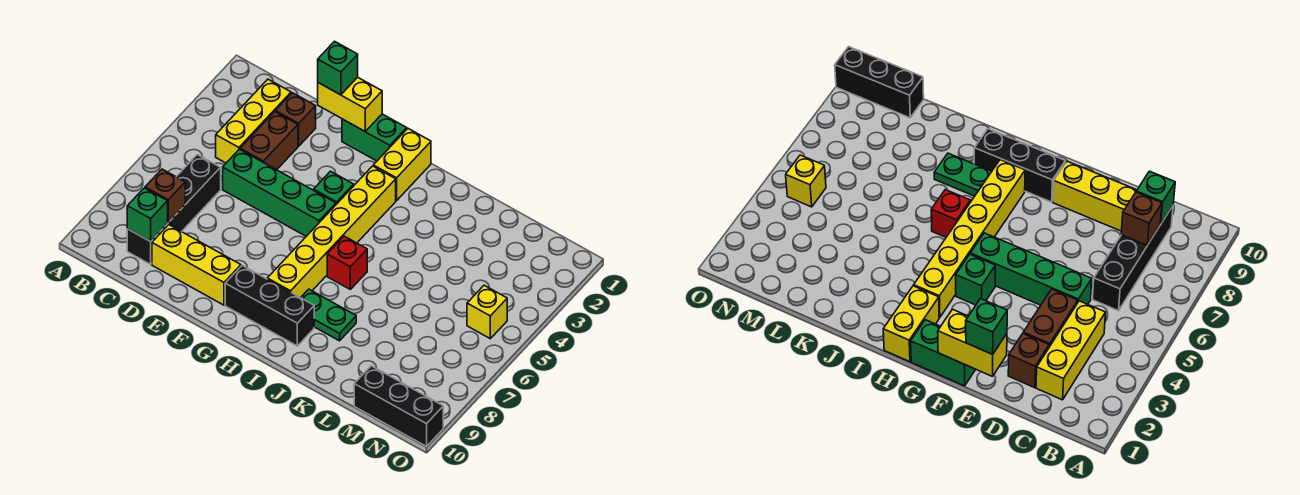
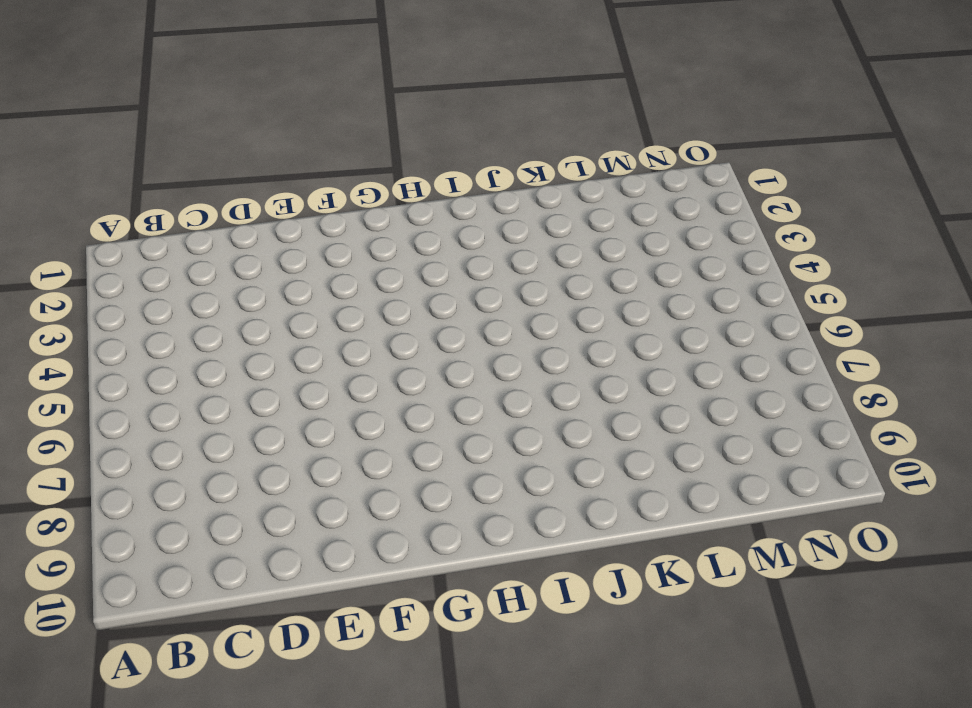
none -> yellow brick C2:C4 level 1
none -> black brick C6:C9 level 1
none -> brown brick D2 level 1

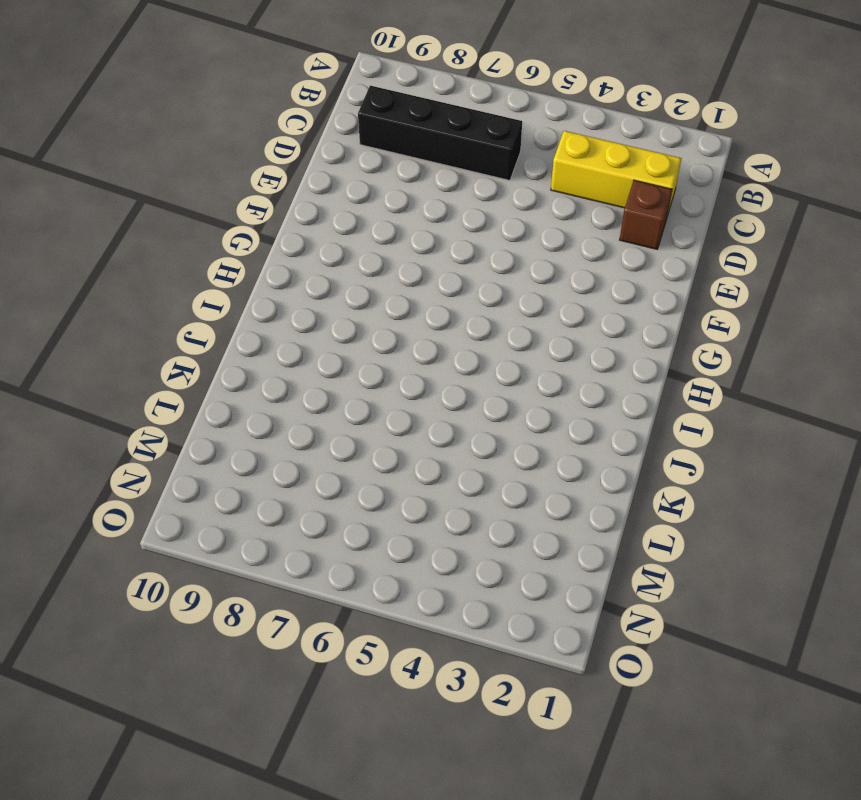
none -> brown brick D3:D4 level 1
none -> green brick D5:G5 level 1
none -> yellow brick D9:F9 level 1

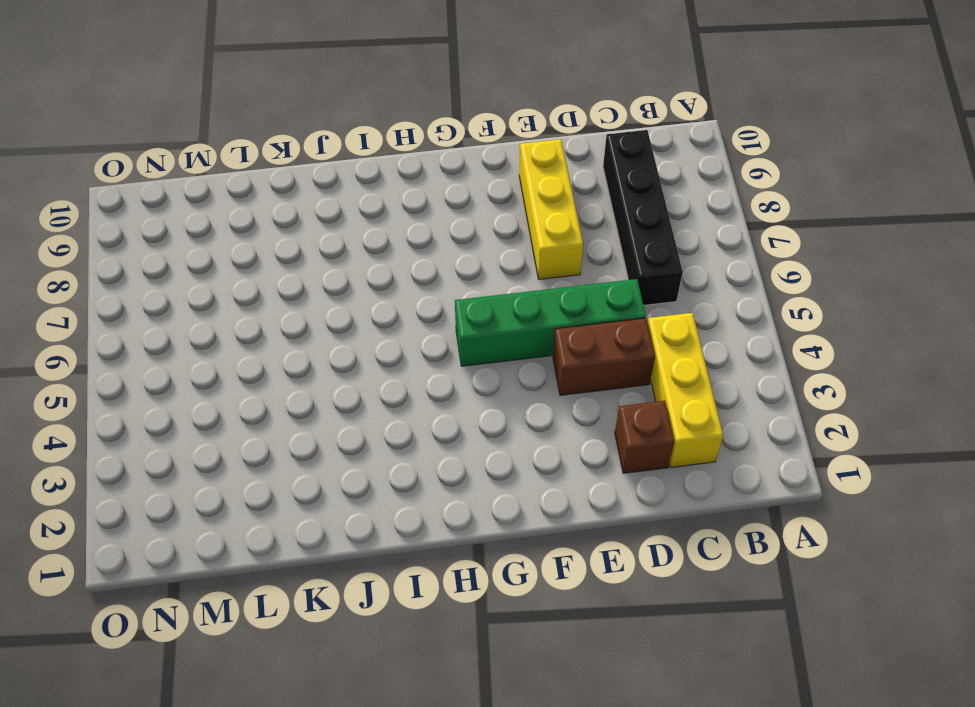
brown brick D4:E4 level 1 -> brown brick D3:D4 level 1
yellow brick E7:E9 level 1 -> yellow brick D9:F9 level 1
none -> green brick F1:G1 level 1
none -> green brick G4 level 1
none -> black brick G9:I9 level 1

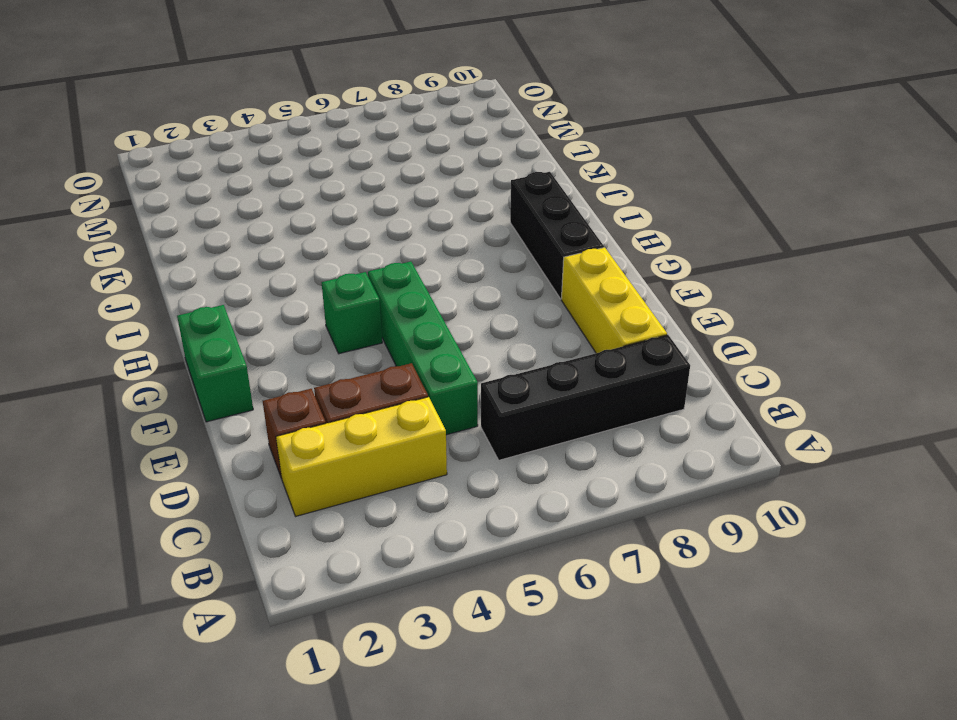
none -> yellow brick H1:H2 level 1
none -> yellow brick H3:H8 level 1
none -> red brick I6 level 1

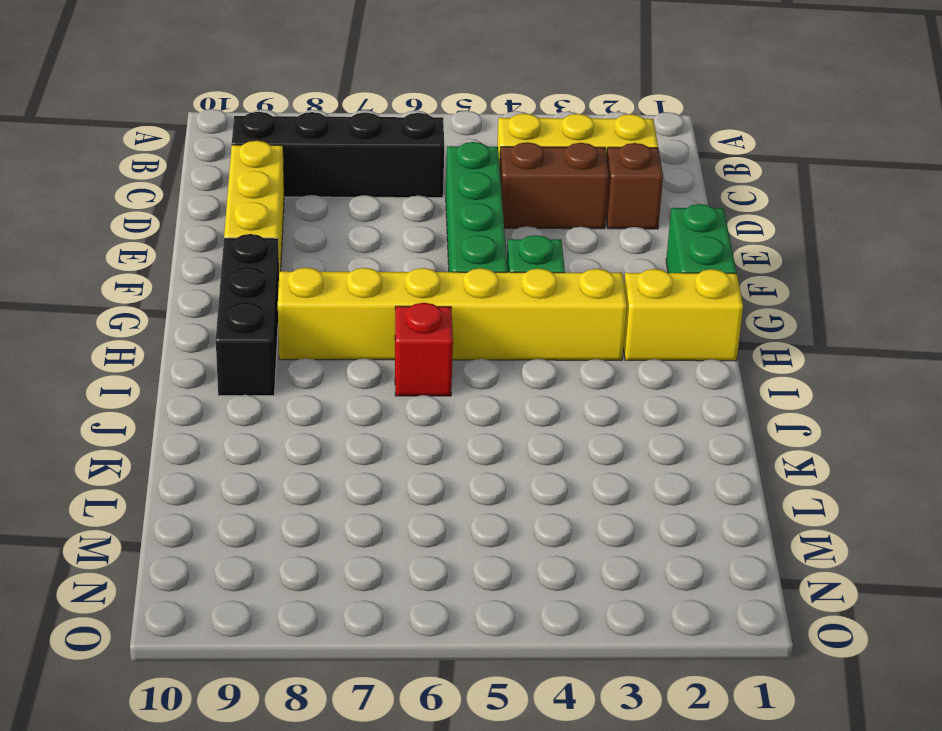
none -> green plate I8:J8 level 1
none -> black brick M10:O10 level 1
none -> yellow brick N5 level 1

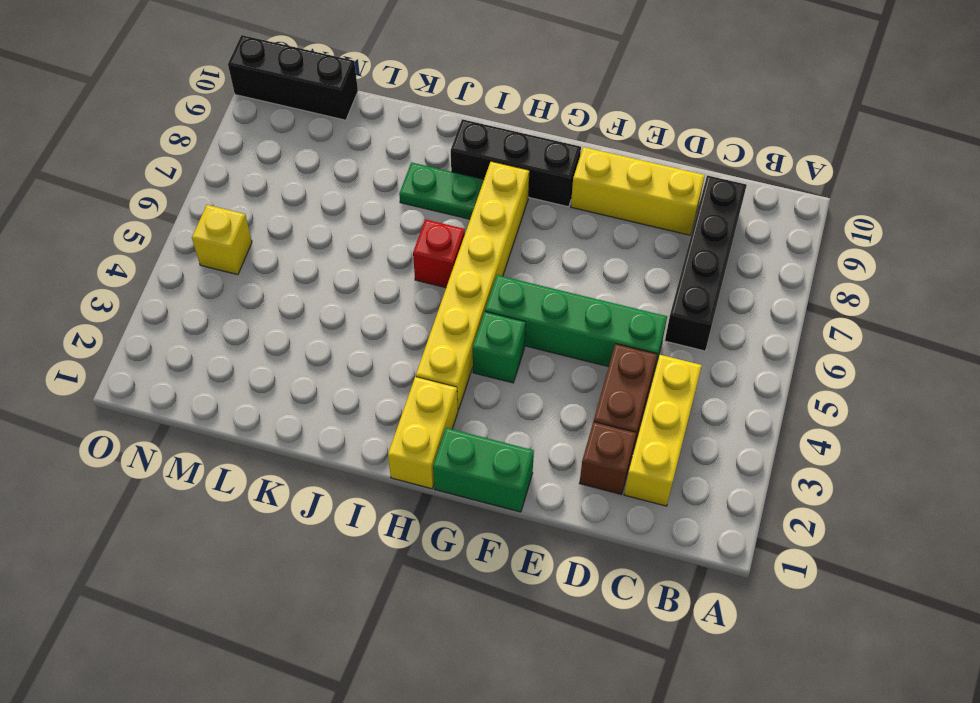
none -> brown brick C8 level 2
none -> green brick C9 level 2
none -> yellow brick E1:F1 level 2

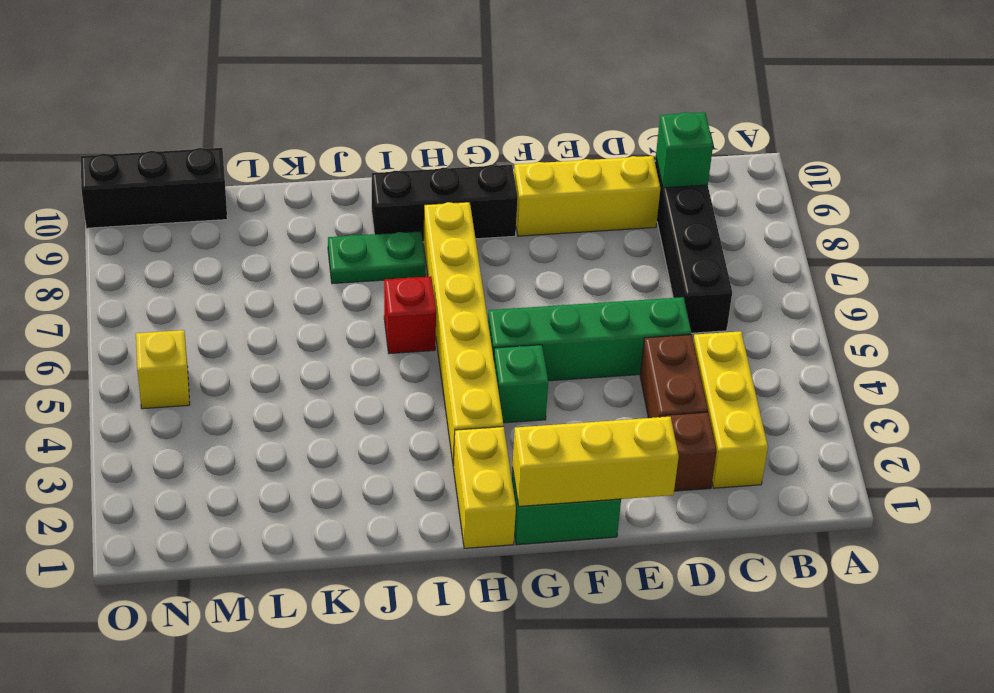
yellow brick E1:G1 level 2 -> yellow brick E1:F1 level 2
none -> brown brick C8 level 2
none -> green brick E1 level 3

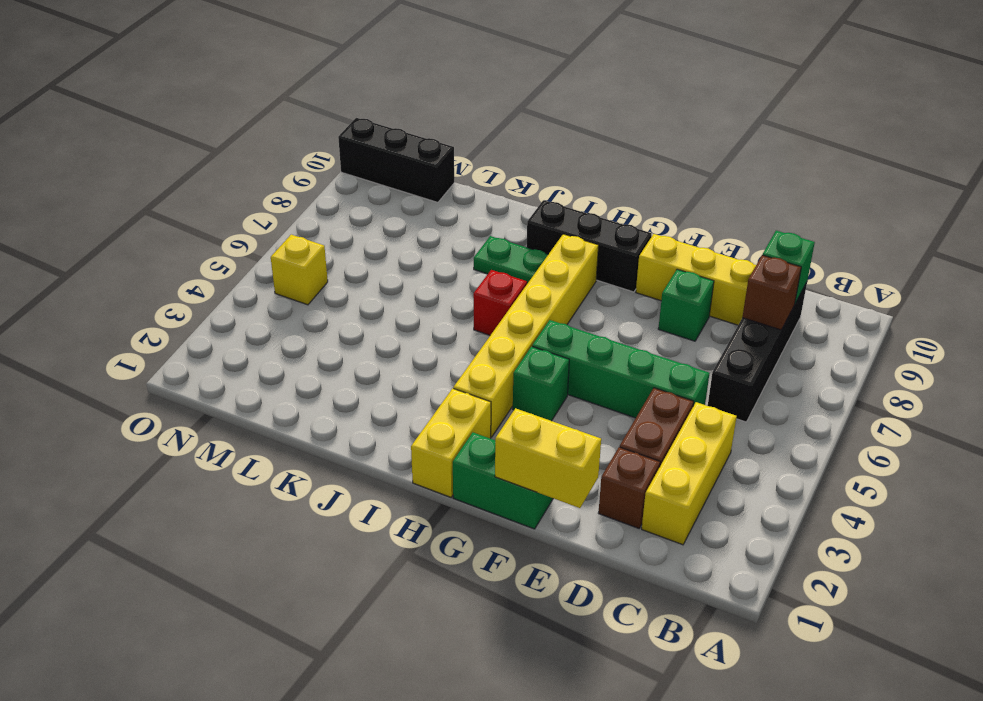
green brick E8 level 1 -> green brick E1 level 3

